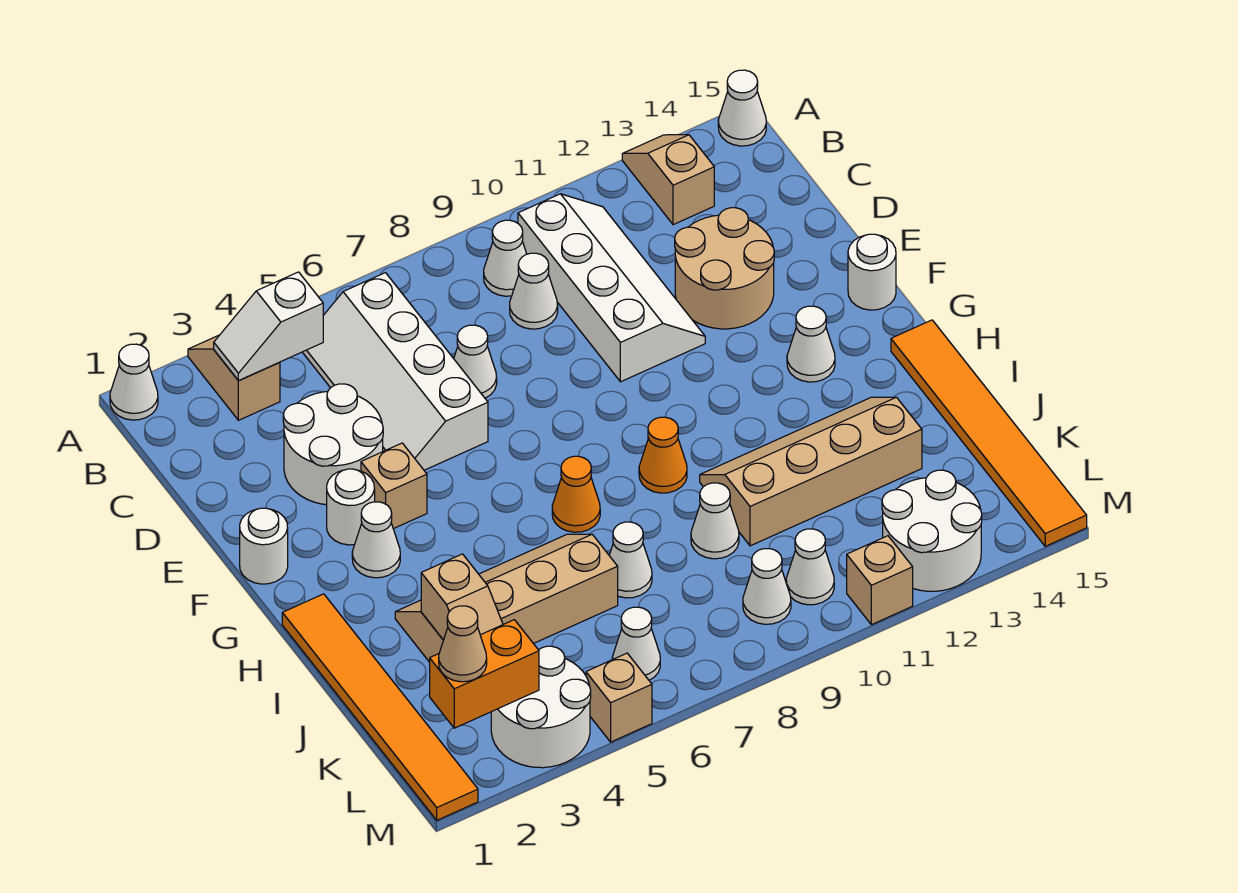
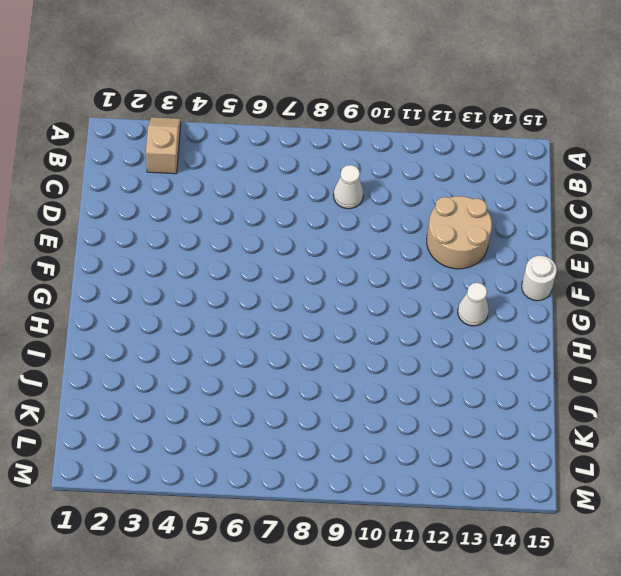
none -> white cone A1 level 1
none -> tan slope A13:B13 level 1 top B
none -> white cone A15 level 1
none -> white slope B5:E6 level 1 top 6

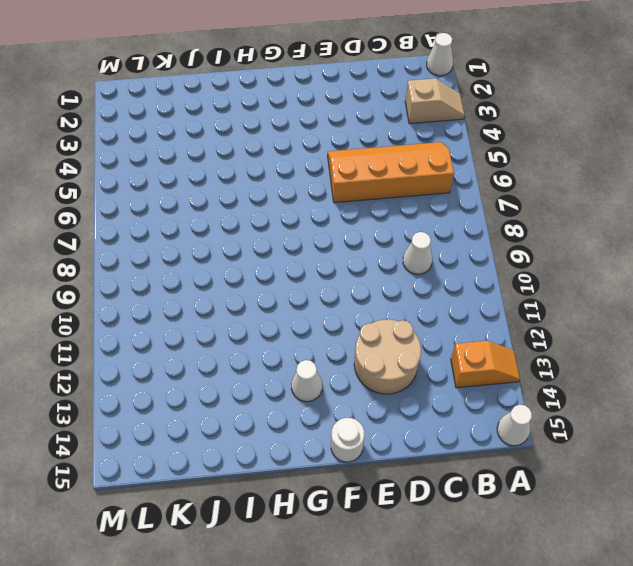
orange slope A13:B13 level 1 top B -> tan slope A13:B13 level 1 top B
orange slope B5:E6 level 1 top 6 -> white slope B5:E6 level 1 top 6
none -> white cone B9 level 1
none -> white slope B10:E11 level 1 top 10
none -> white round brick D3:E4 level 1
none -> white cone D7 level 1

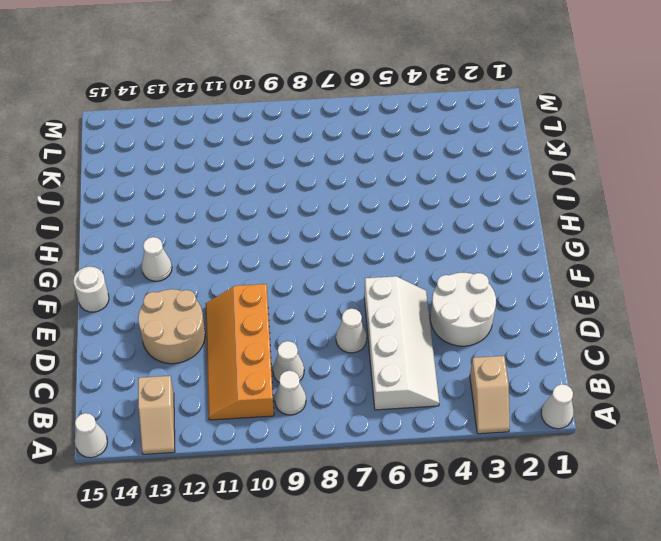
orange slope B10:E11 level 1 top 10 -> white slope B10:E11 level 1 top 10
none -> white round brick F1 level 1
none -> white round brick F3 level 1
none -> tan brick F4 level 1
none -> white cone G3 level 1

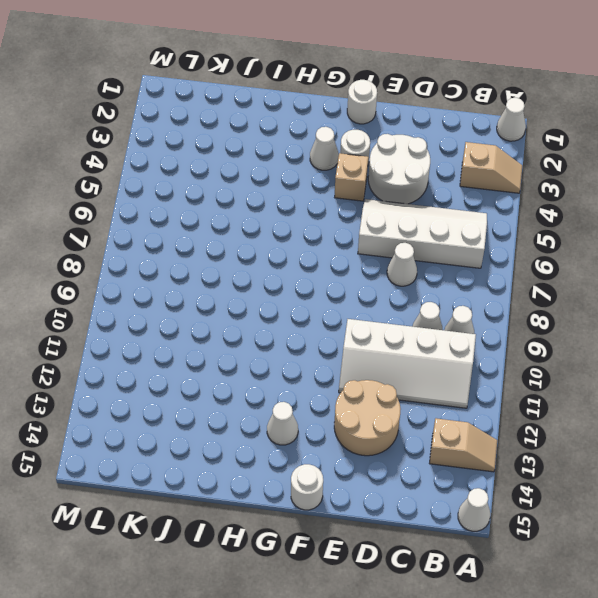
none -> orange tile H1:M1 level 1
none -> orange cone H7 level 1
none -> orange cone H9 level 1
none -> orange tile H15:M15 level 1

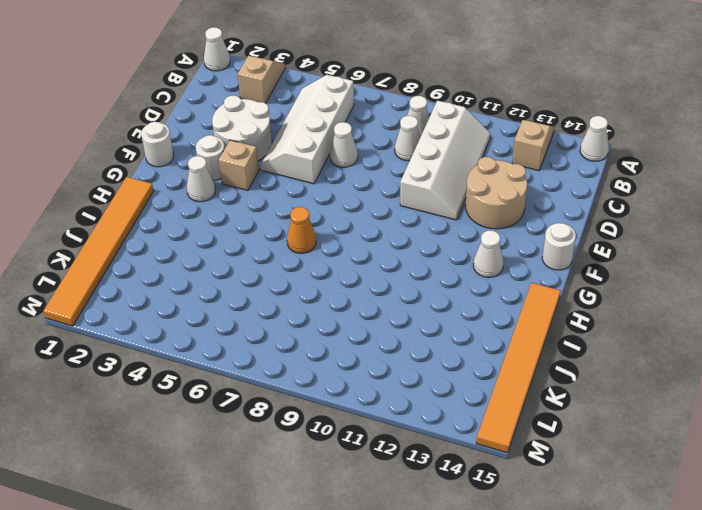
none -> orange cone H9 level 1
none -> tan slope I3:J6 level 1 top J
none -> tan slope I10:J13 level 1 top J
none -> white cone J7 level 1

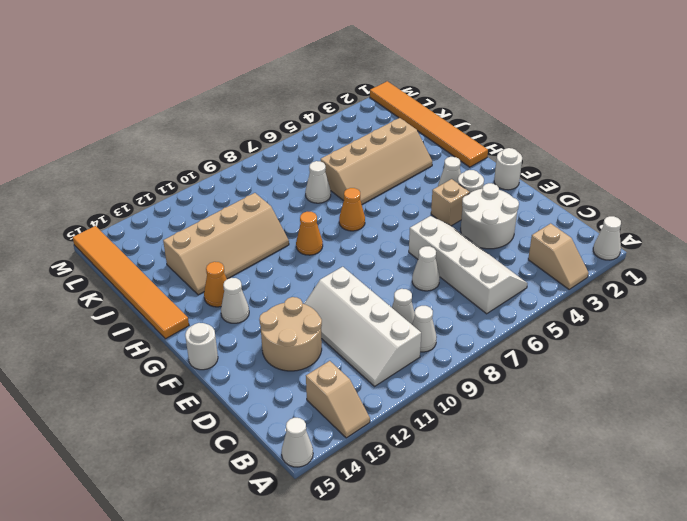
orange cone H13 level 1 -> none
none -> white cone J9 level 1
none -> white round brick L3:M4 level 1
none -> white cone L6 level 1
none -> white cone L9 level 1

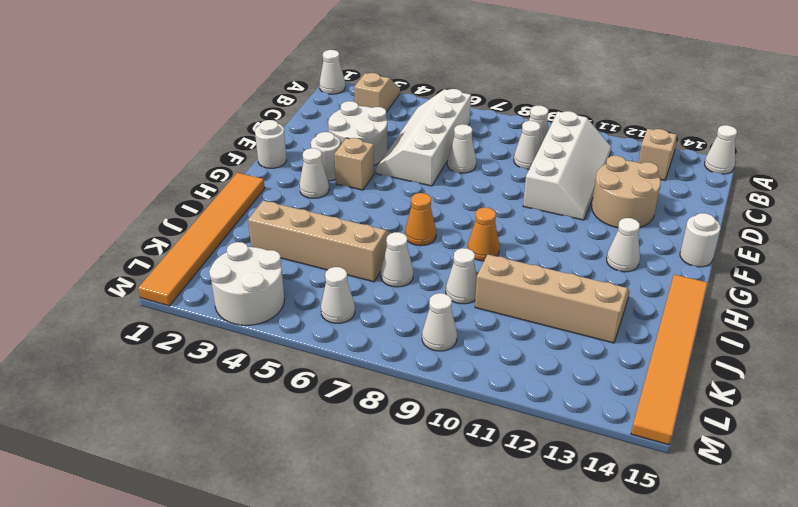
none -> white cone L10 level 1
none -> white round brick L12:M13 level 1
none -> tan brick M5 level 1
none -> tan brick M11 level 1

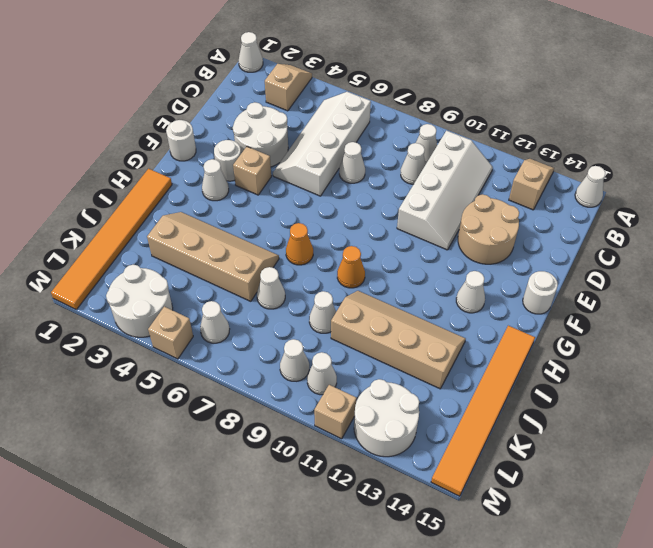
none -> white slope B3:B4 level 2 top 4
none -> tan slope J3:K3 level 2 top J
none -> orange brick L2:L3 level 2
none -> tan cone L2 level 3

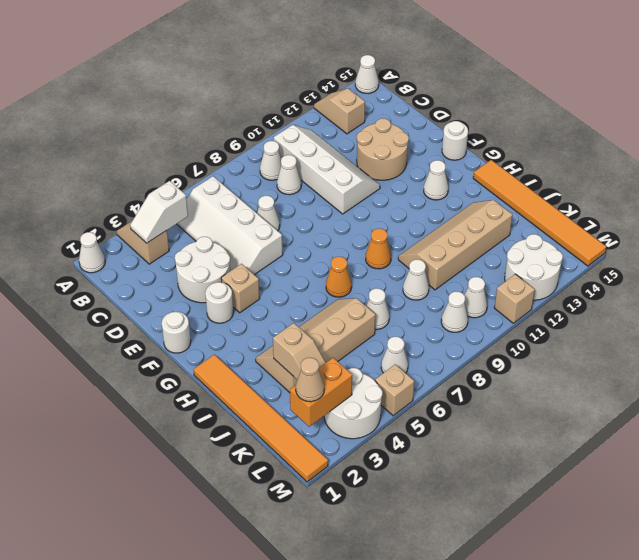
none -> white cone G3 level 1

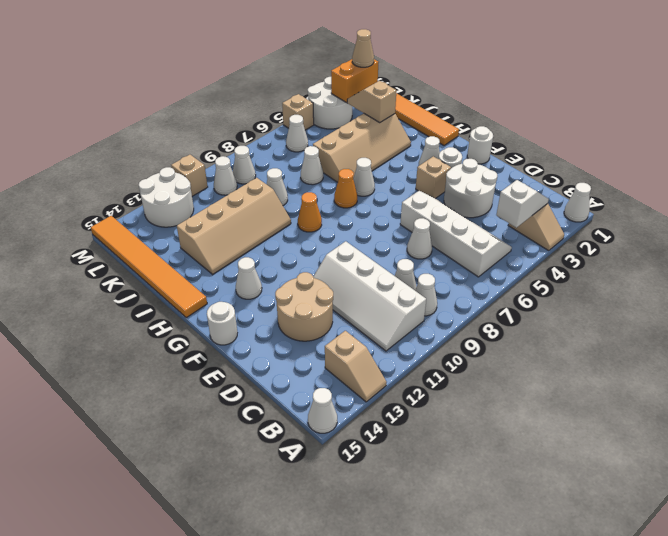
white cone H6 level 1 -> none

